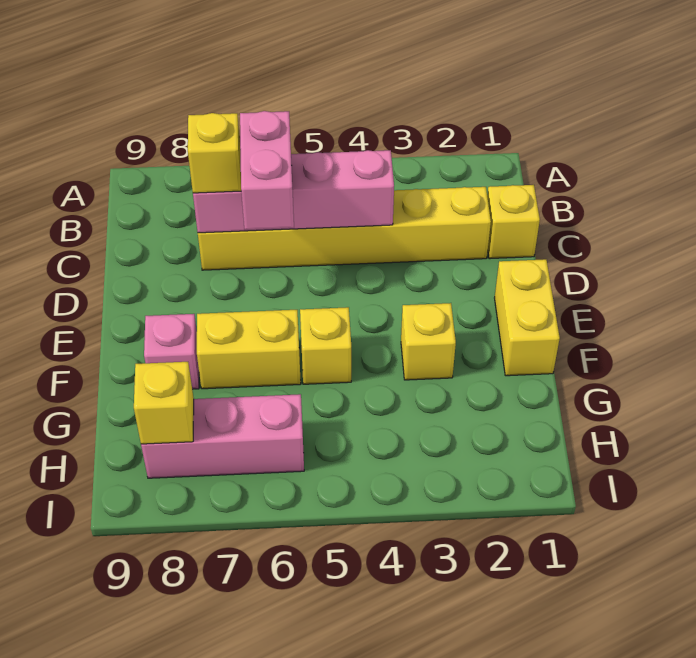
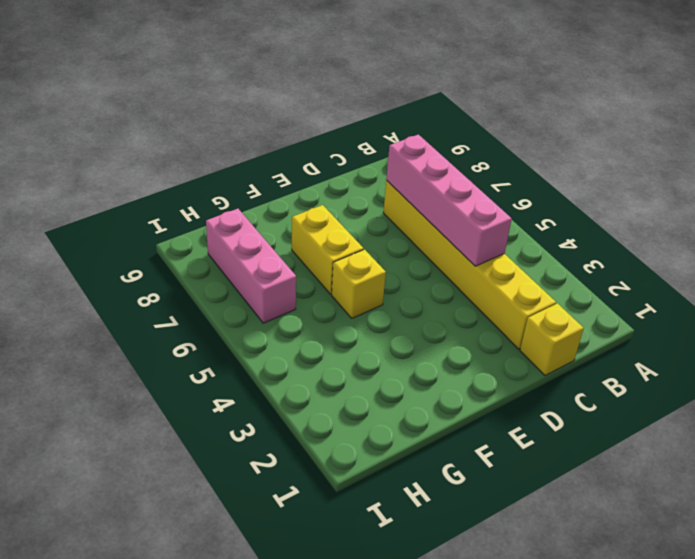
none -> yellow brick E1:F1 level 1
none -> yellow brick F3 level 1
none -> pink brick F8 level 1

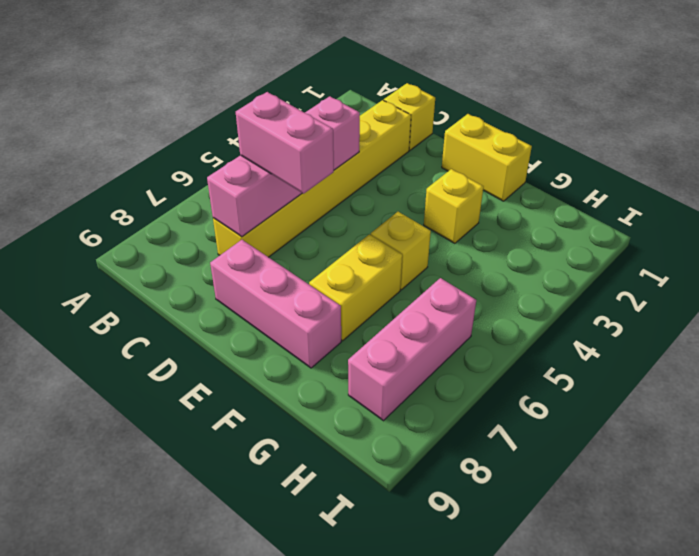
pink brick D8:F8 level 1 -> pink brick F8 level 1
none -> yellow brick H8 level 2
none -> yellow brick C7 level 3

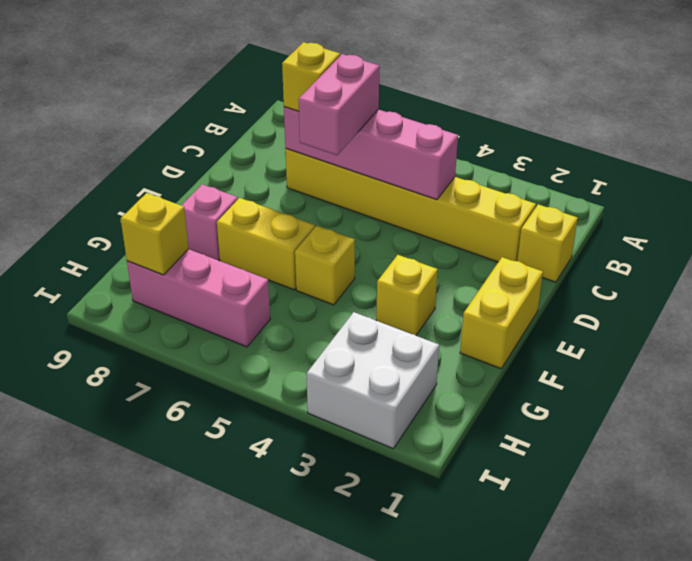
white brick H2:I3 level 1 -> none

